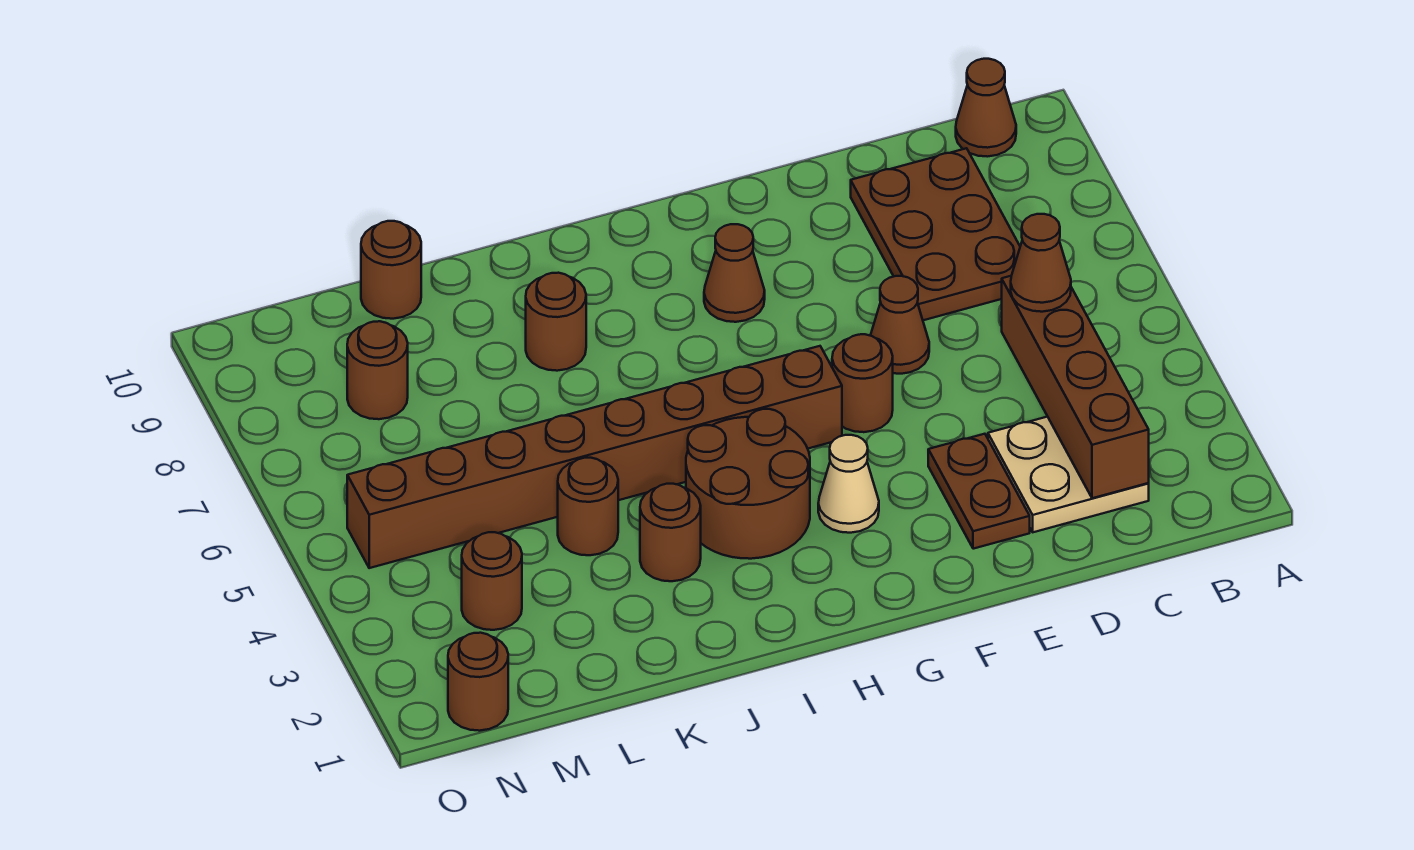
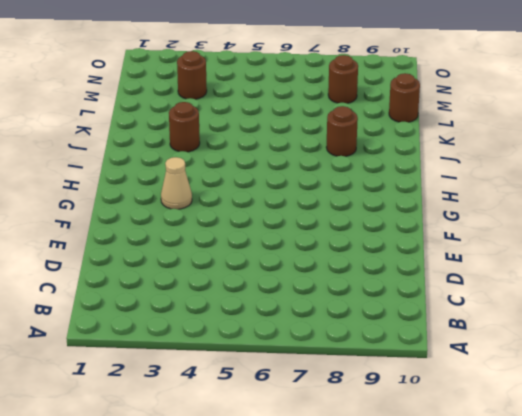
none -> brown cone B10 level 1
none -> tan plate C2:D3 level 1
none -> brown plate C7:D9 level 1

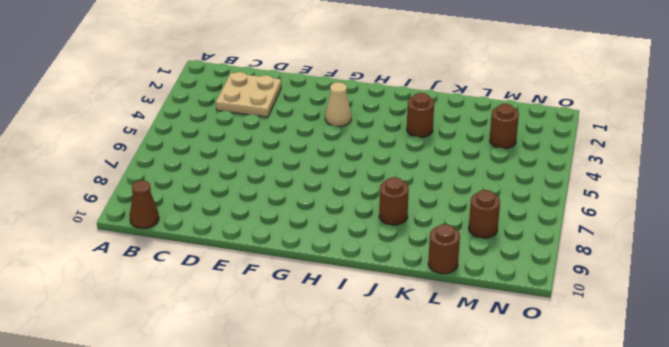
none -> brown plate C7:D9 level 1
none -> brown plate E2:E3 level 1
none -> brown cone E6 level 1

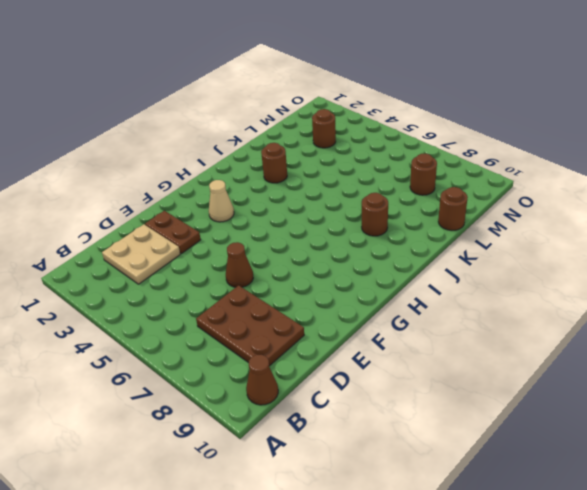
none -> brown round brick F5 level 1
none -> brown brick G5:N5 level 1
none -> brown cone G8 level 1

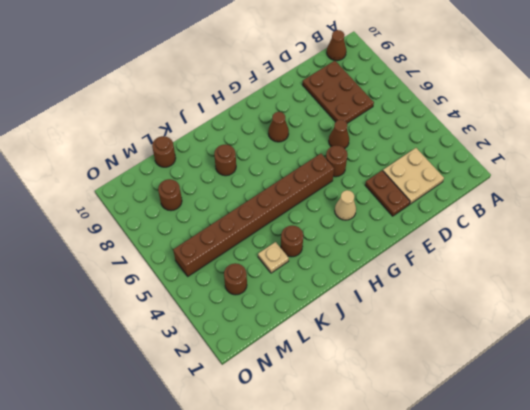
tan plate K3 level 1 -> none
none -> brown round brick H3:I4 level 1
none -> brown round brick K4 level 1
none -> brown round brick N1 level 1

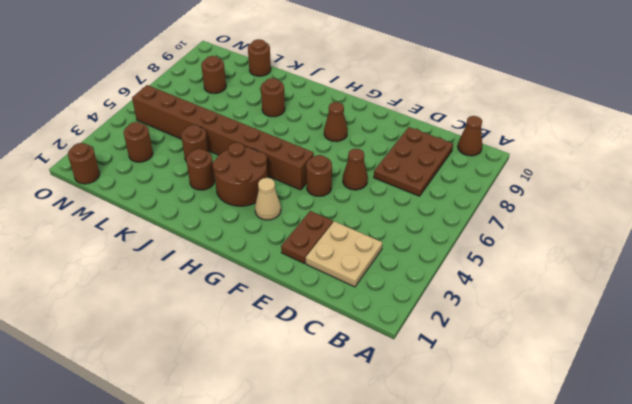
none -> brown brick C2:C5 level 2
none -> brown cone C5 level 3

